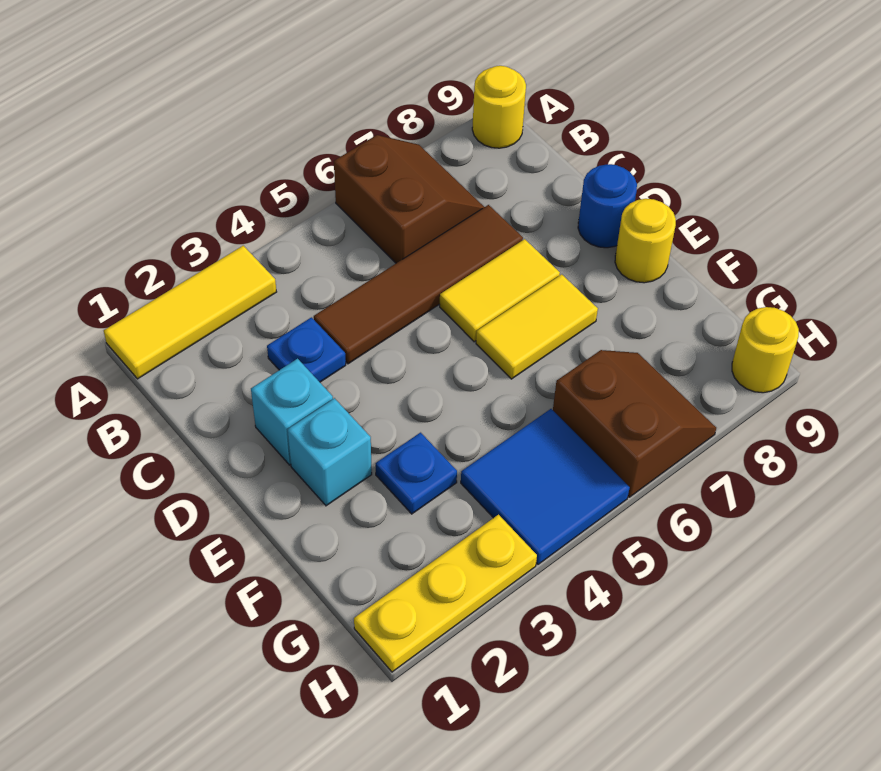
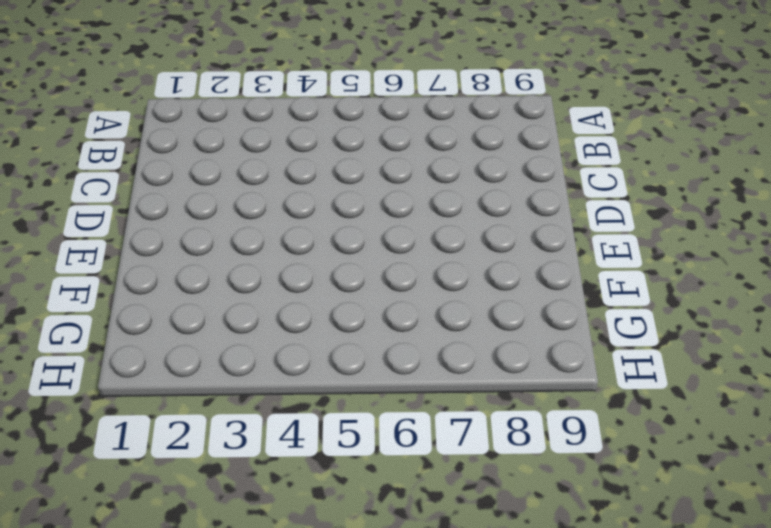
none -> yellow tile A1:A3 level 1
none -> brown slope A6:B7 level 1 top 6
none -> yellow round brick A9 level 1

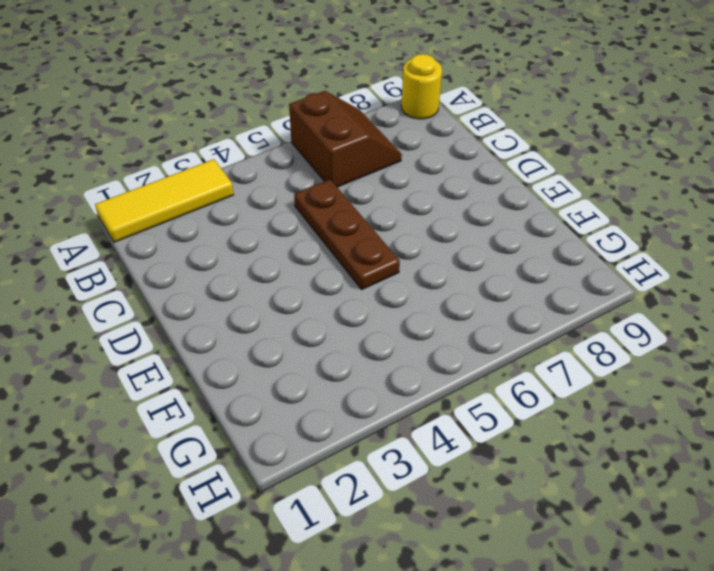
brown plate C5:E5 level 1 -> brown tile C4:C7 level 1
none -> blue plate C3 level 1
none -> cyan brick D2 level 1
none -> yellow tile D6:D7 level 1

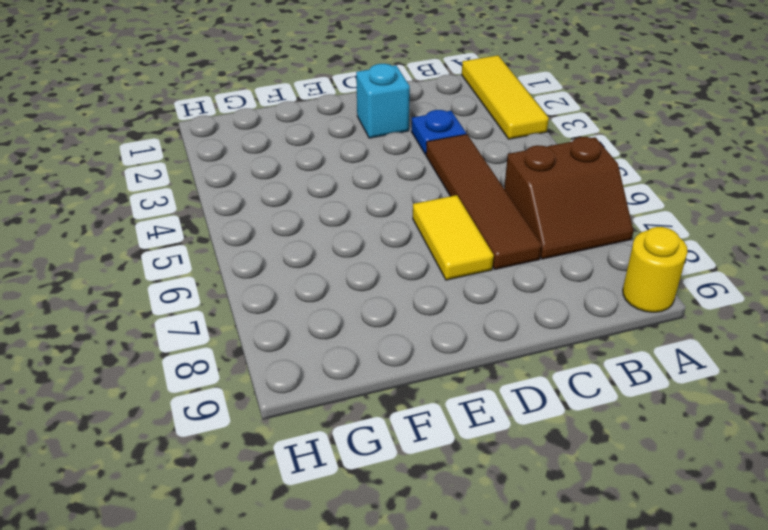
none -> blue round brick D9 level 1
none -> cyan brick E2 level 1
none -> yellow tile E6:E7 level 1

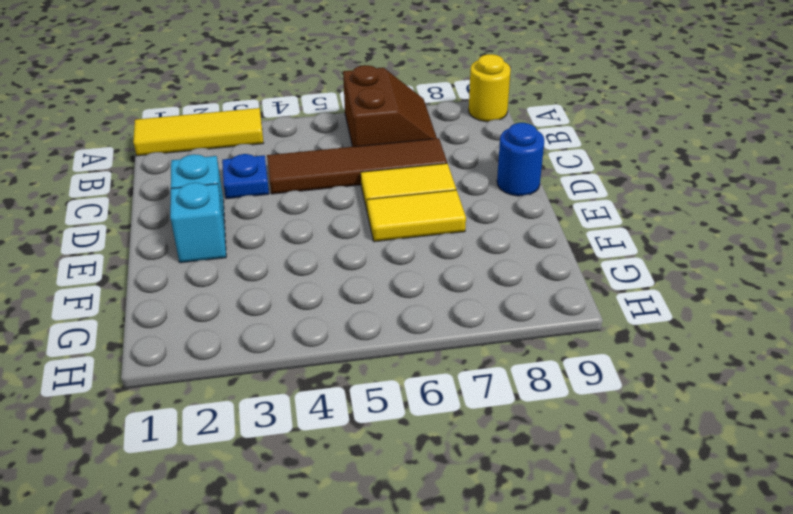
none -> yellow round brick E9 level 1
none -> blue plate F3 level 1
none -> blue tile G4:H5 level 1

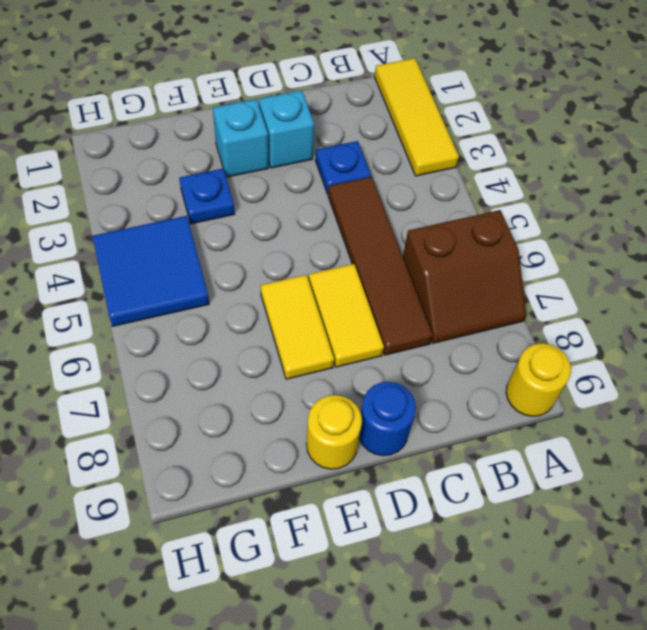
none -> brown slope G6:H7 level 1 top 6
none -> yellow plate H1:H3 level 1
none -> yellow round brick H9 level 1

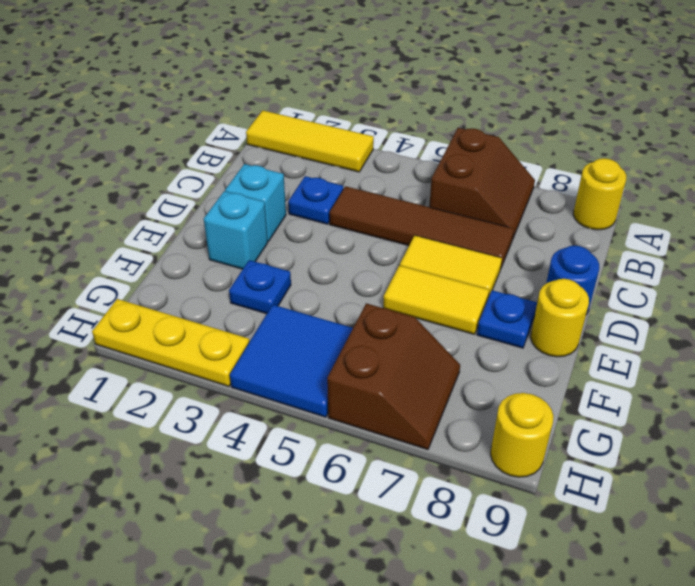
blue plate E8 level 1 -> none

